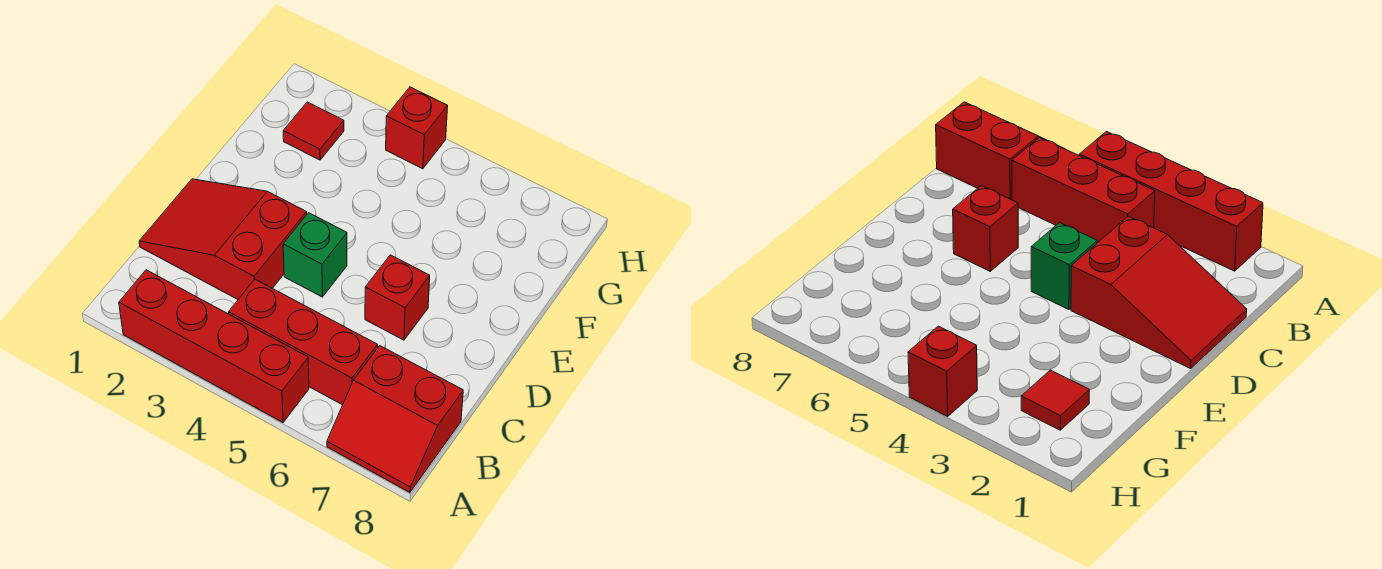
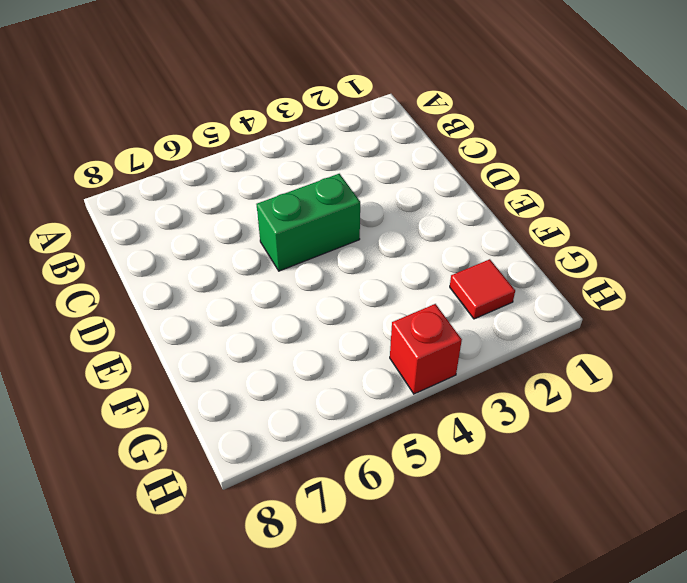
green brick D4:D5 level 1 -> green brick D4 level 1
none -> red brick A2:A5 level 1
none -> red slope A7:B8 level 1 top B

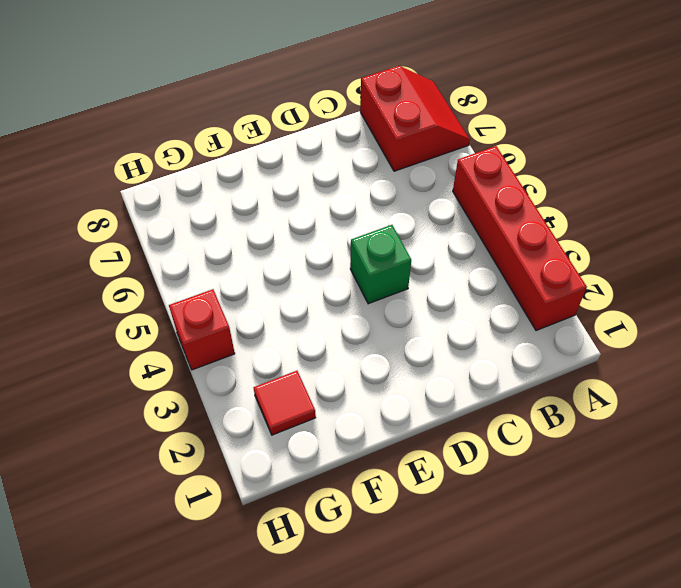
none -> red brick B4:B6 level 1
none -> red slope C1:D3 level 1 top 3

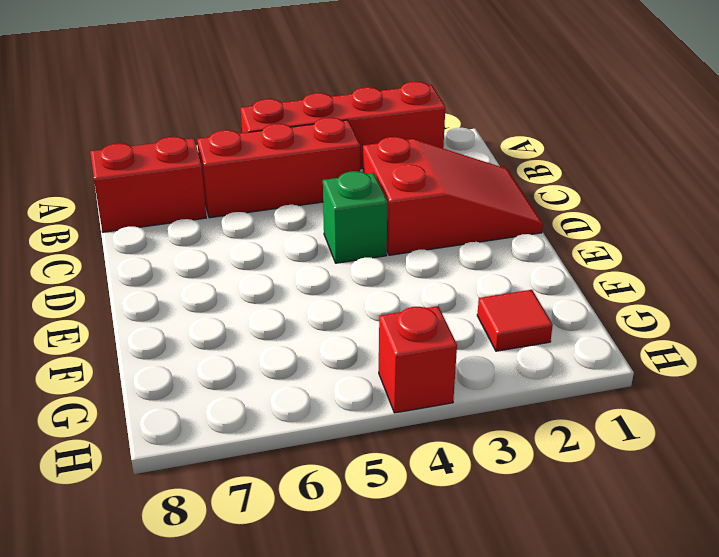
none -> red brick D6 level 1

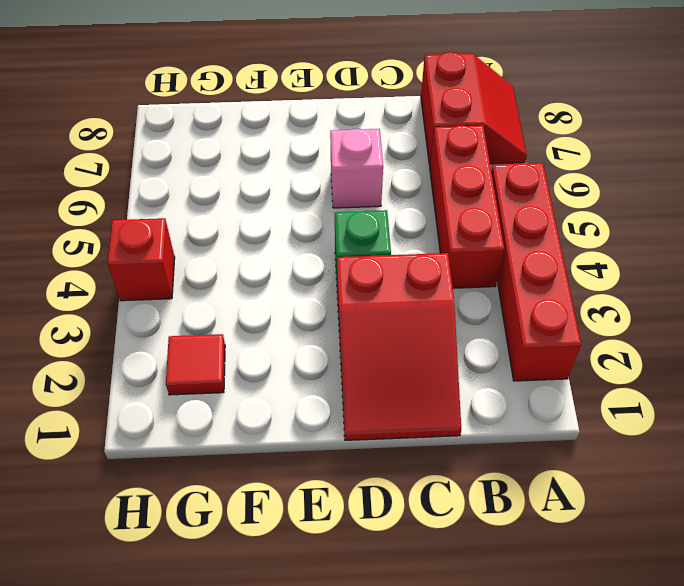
pink brick D6 level 1 -> red brick D6 level 1

